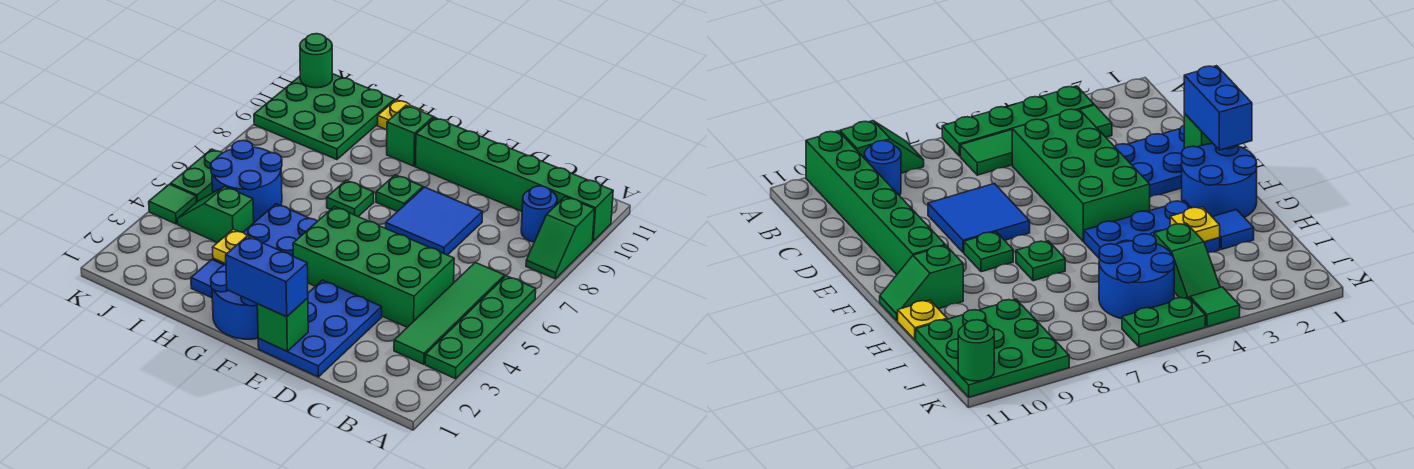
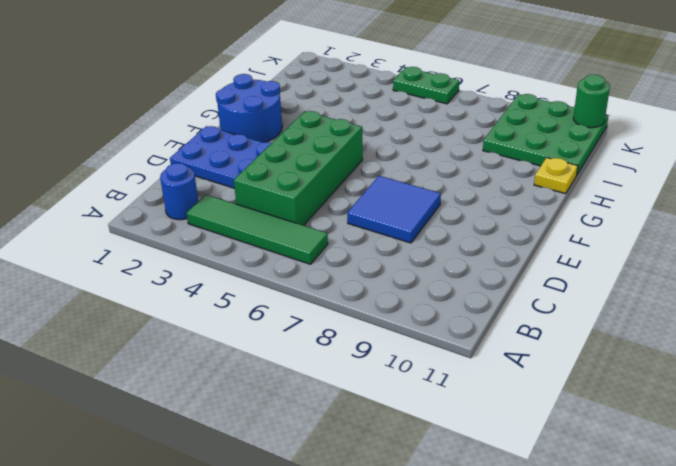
blue round brick B2 level 1 -> blue round brick B9 level 1
none -> green plate A3:A6 level 1
none -> green slope A8:A9 level 1 top 9
none -> green brick A10:F10 level 1

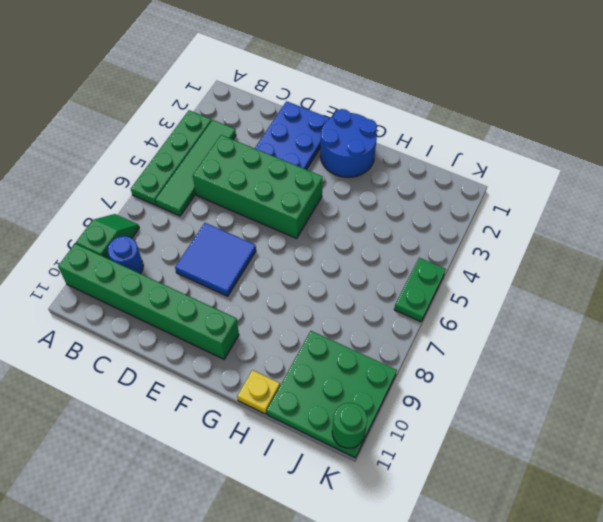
none -> green plate F8 level 1
none -> blue plate G3:H5 level 1
none -> green plate G7 level 1

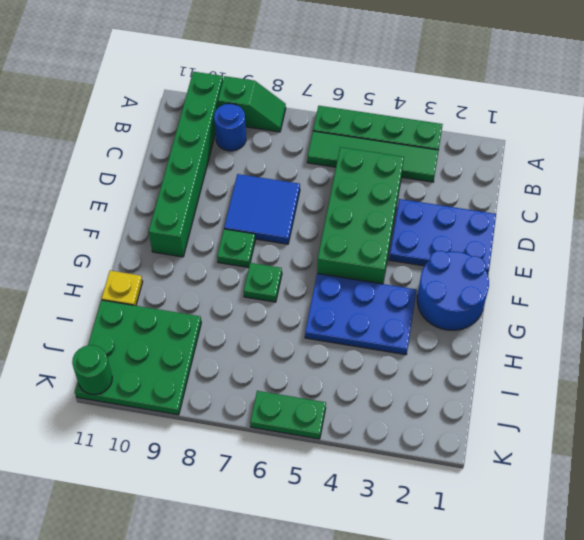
none -> green slope G10:G11 level 1 top 10
none -> blue tile H2 level 1
none -> green slope I4:J4 level 1 top I

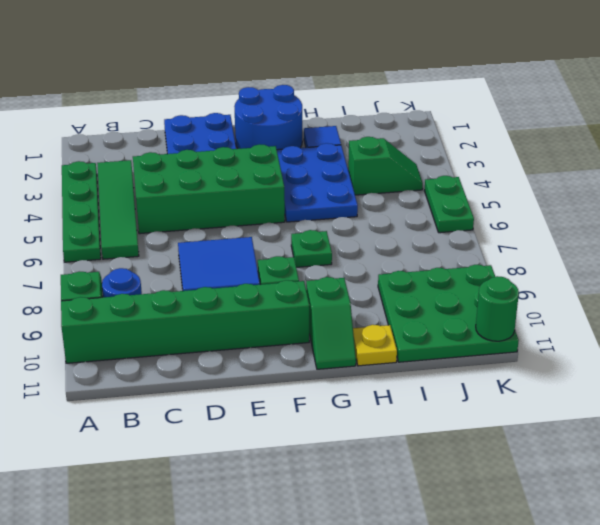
none -> blue round brick I5:J6 level 1
none -> green tile K4 level 1
none -> green brick E1 level 2

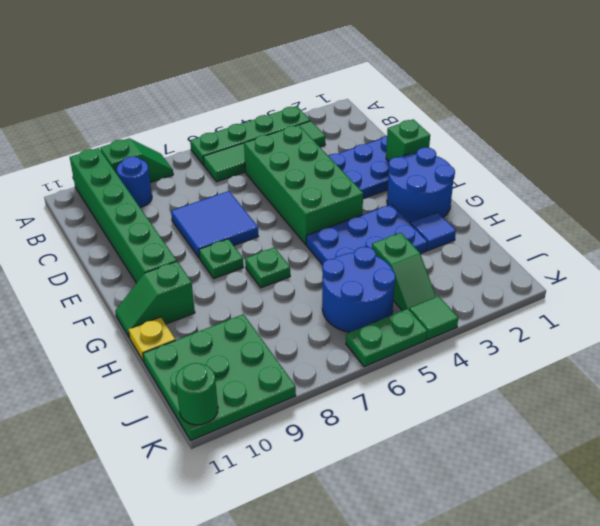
none -> yellow plate H3 level 2
none -> blue brick E1:F1 level 3

